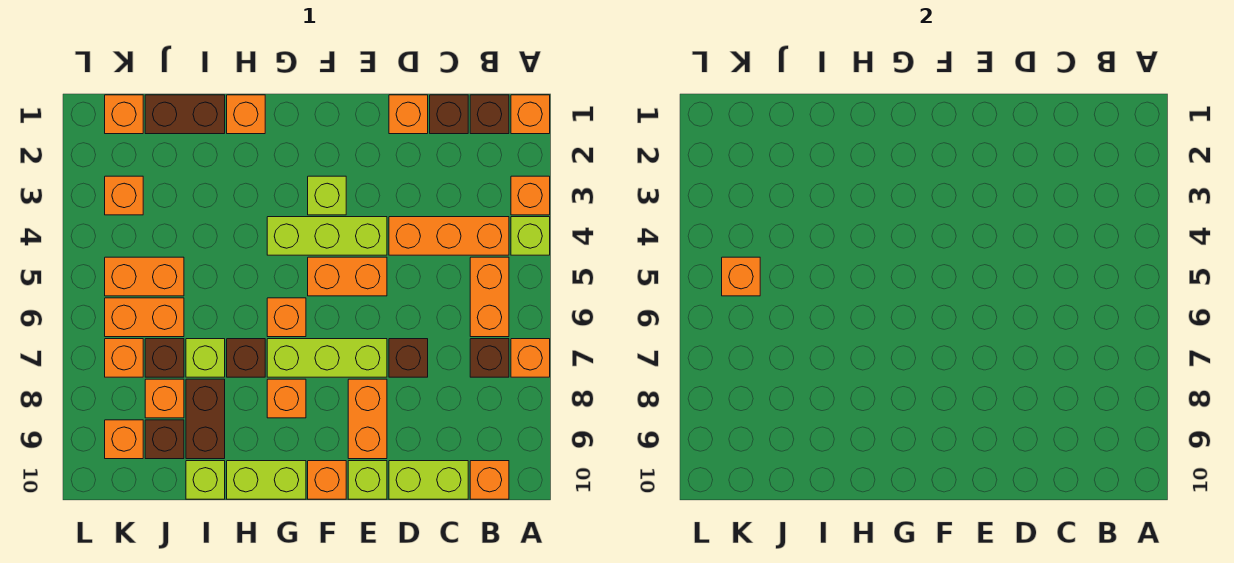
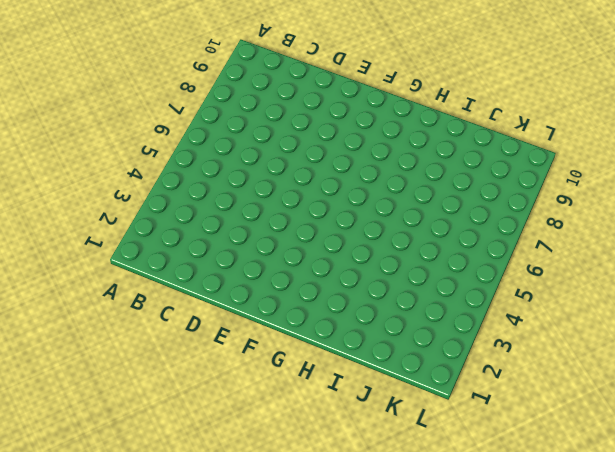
none -> orange brick A1 level 1
none -> orange brick A3 level 1
none -> lime brick A4 level 1
none -> orange brick A7 level 1

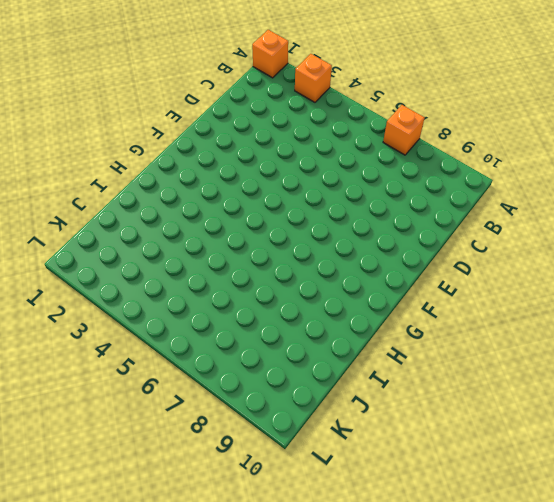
none -> lime brick A4 level 1
none -> brown brick B1 level 1
none -> orange brick B4:D4 level 1
none -> orange brick B5:B6 level 1

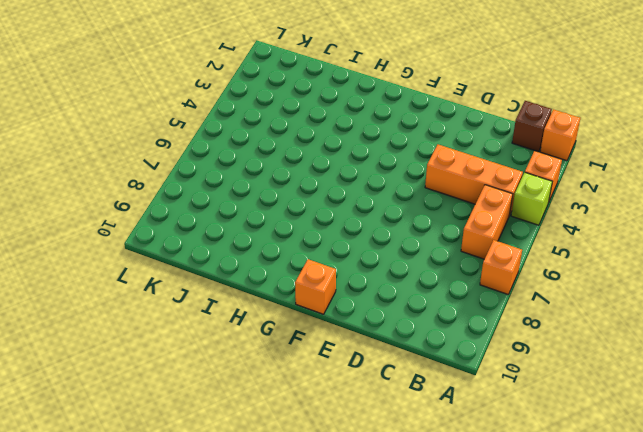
none -> brown brick B7 level 1
none -> orange brick B10 level 1
none -> brown brick C1 level 1
none -> lime brick C10:D10 level 1

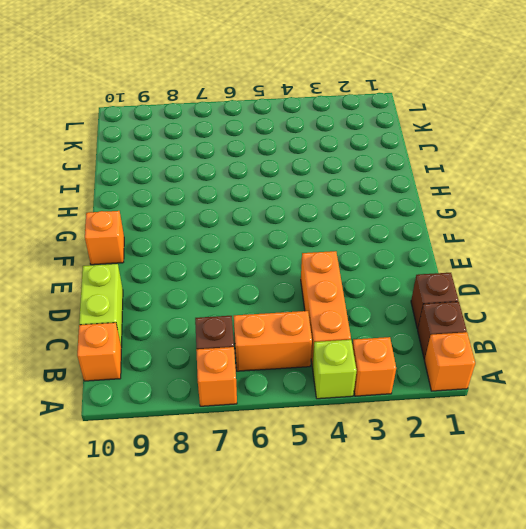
none -> orange brick D1 level 1
none -> brown brick D7 level 1
none -> lime brick E4:G4 level 1
none -> orange brick E5:F5 level 1

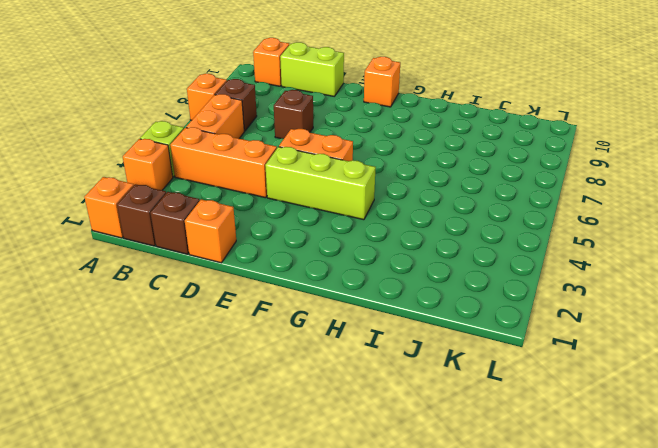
none -> lime brick E7:G7 level 1
none -> orange brick E8:E9 level 1
none -> lime brick E10 level 1
none -> lime brick F3 level 1

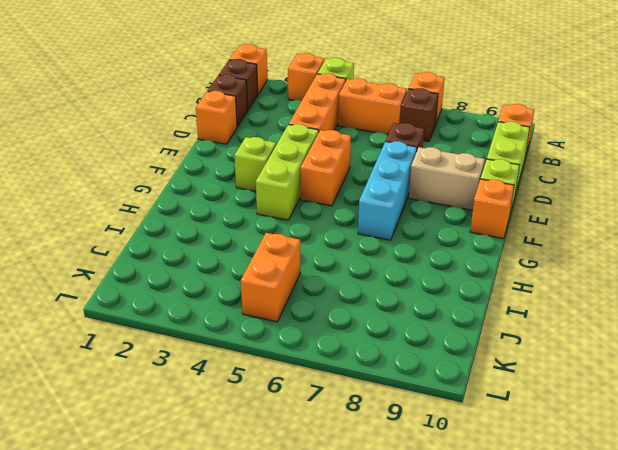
cyan brick E7:G7 level 1 -> lime brick E7:G7 level 1
tan brick E8:E9 level 1 -> orange brick E8:E9 level 1
none -> orange brick G6 level 1
none -> orange brick G8 level 1
none -> lime brick G10:H10 level 1
none -> orange brick H1 level 1

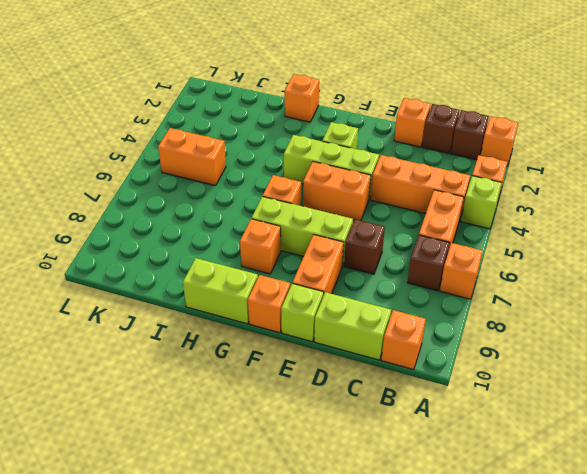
none -> brown brick H7 level 1
none -> brown brick I1:J1 level 1
none -> lime brick I7 level 1
none -> brown brick I8:I9 level 1

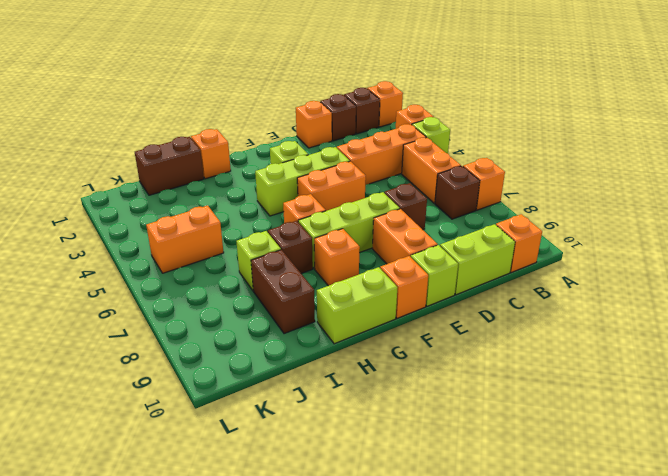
none -> lime brick I10 level 1
none -> orange brick J6:K6 level 1
none -> brown brick J7 level 1
none -> orange brick J8 level 1

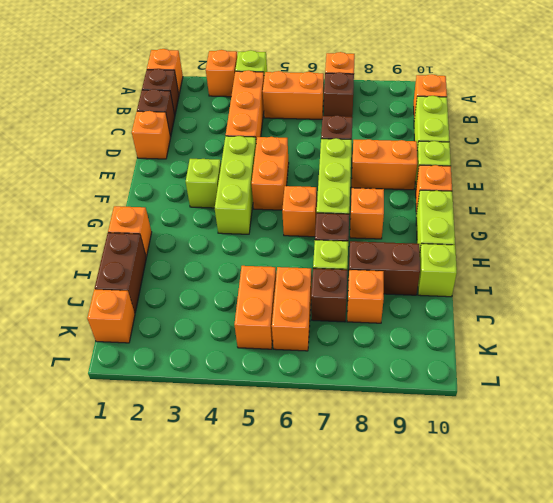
none -> brown brick J9 level 1
none -> orange brick K3 level 1
none -> orange brick K7 level 1
none -> orange brick K9 level 1

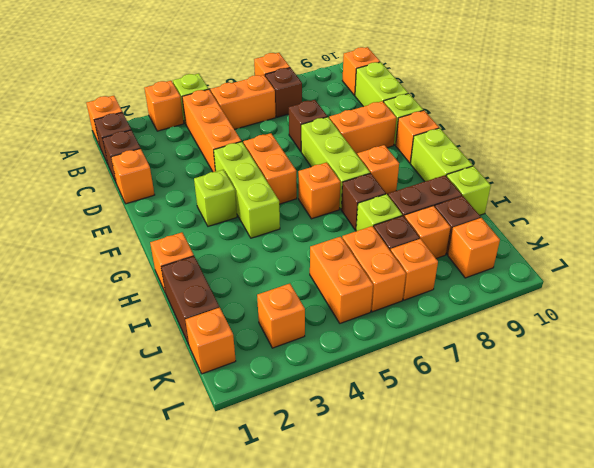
none -> orange brick K5 level 2

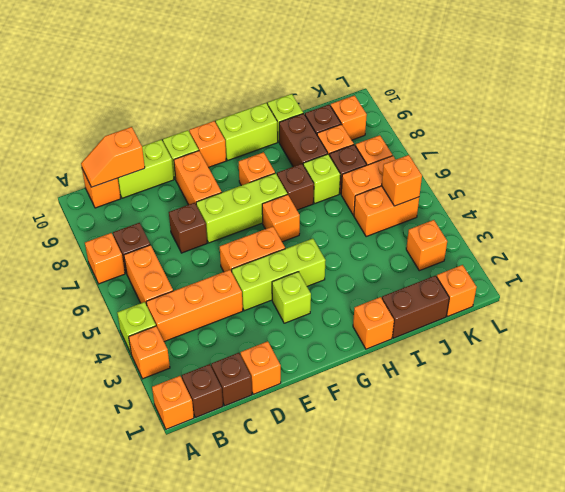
orange slope B10:C10 level 2 top C -> none

